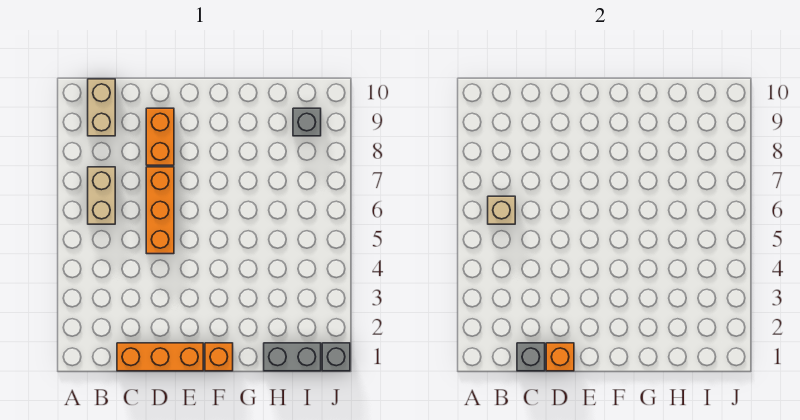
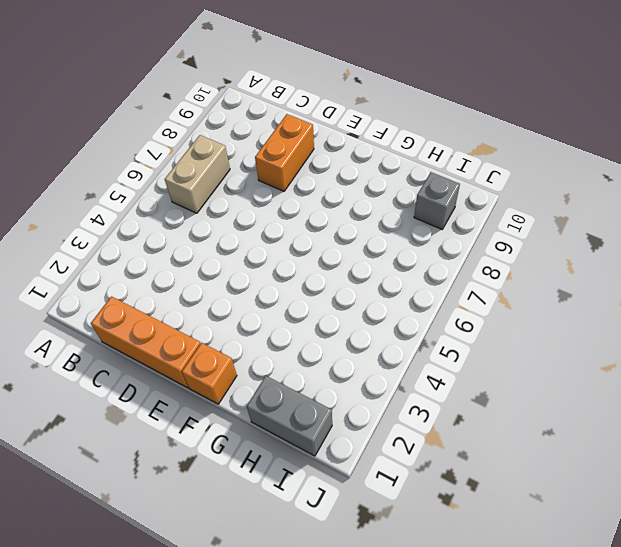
none -> tan brick B9:B10 level 1
none -> orange brick D5:D7 level 1
none -> grey brick J1 level 1

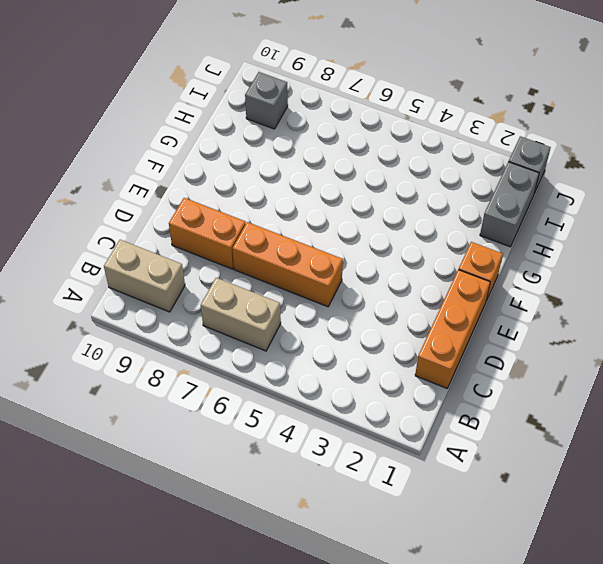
none -> tan brick B6 level 2
none -> grey brick C1 level 2
none -> orange brick D1 level 2

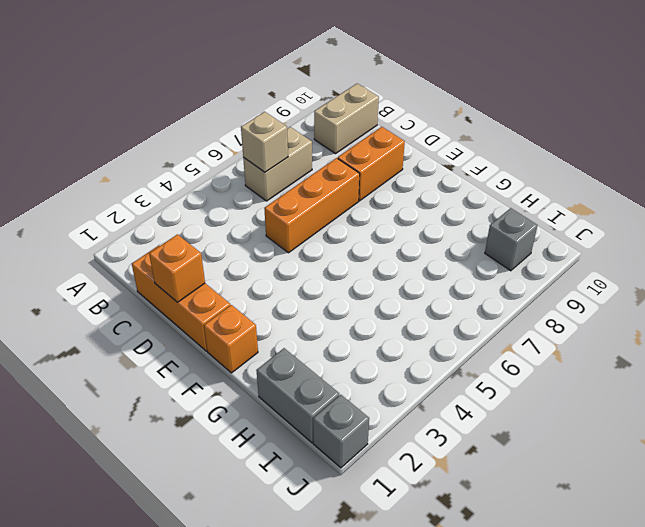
none -> grey brick C1 level 2

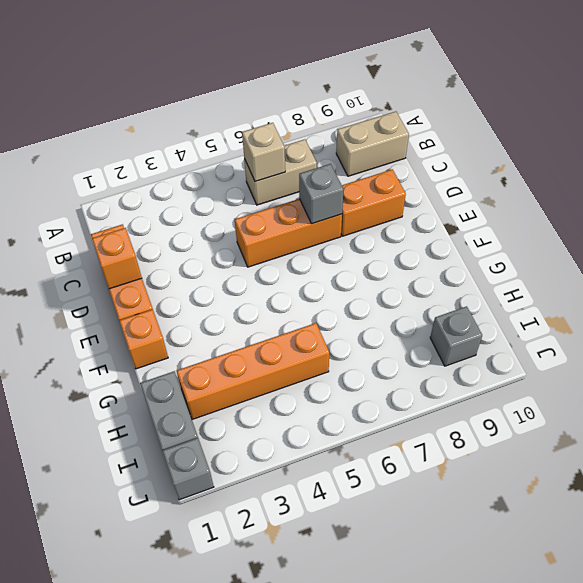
grey brick D7 level 2 -> grey brick C1 level 2
orange brick H2:H5 level 1 -> none

